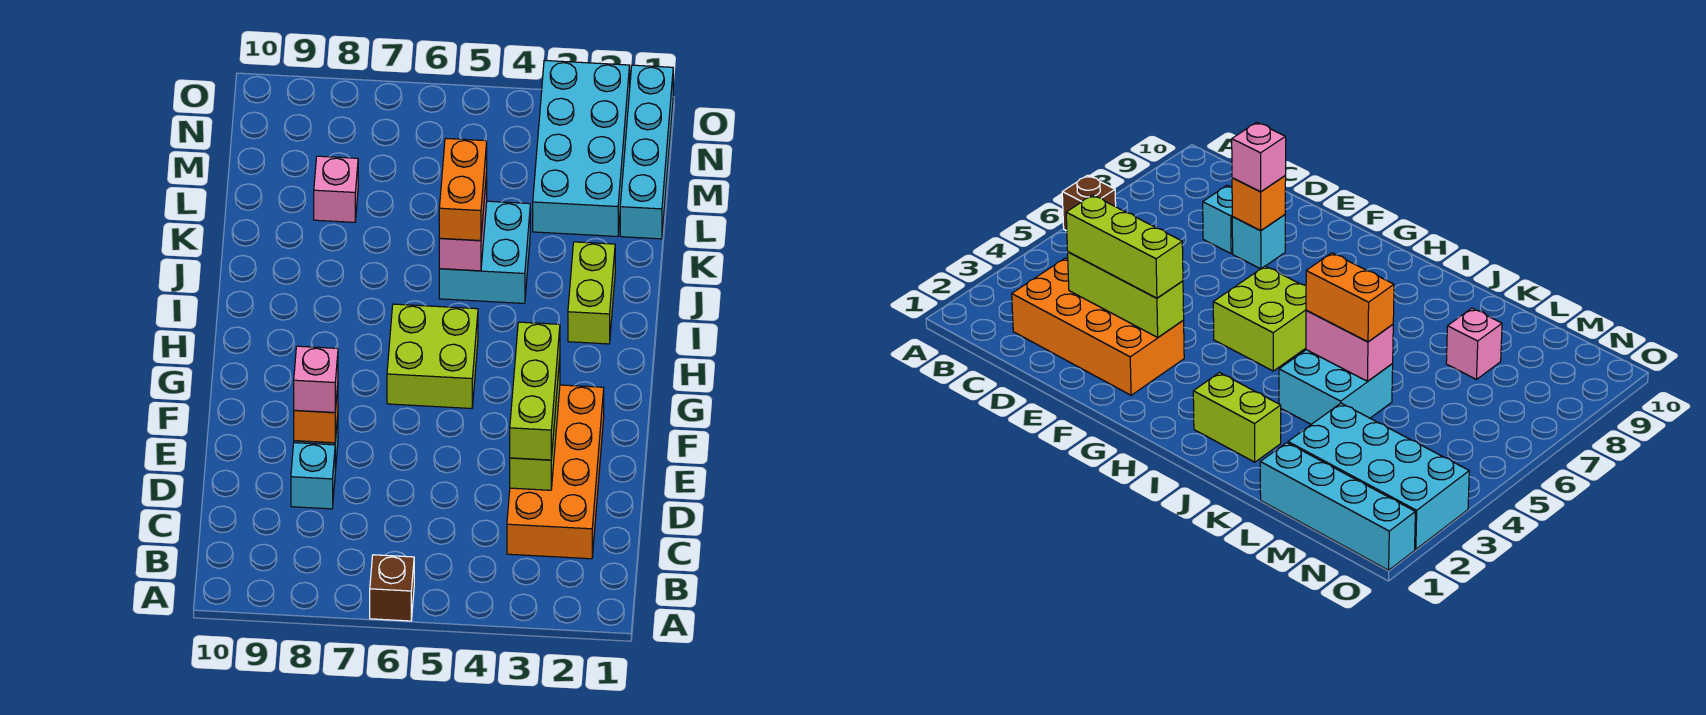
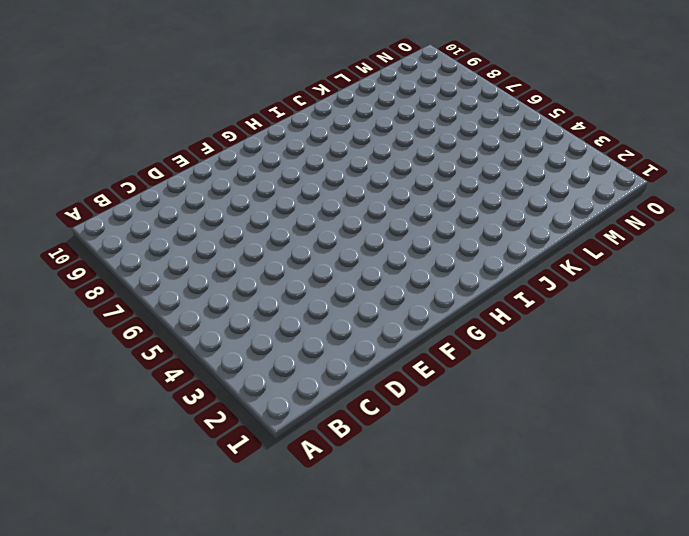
none -> brown brick A6 level 1
none -> orange brick C2:F3 level 1
none -> cyan brick D8 level 1

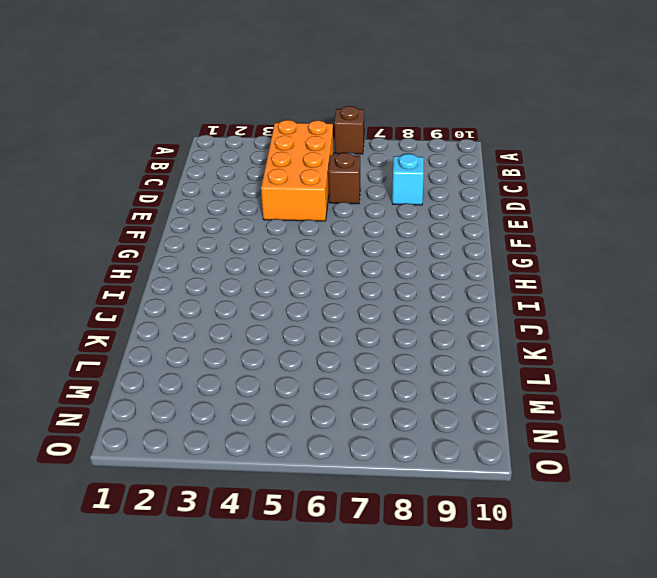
orange brick B4:E5 level 1 -> orange brick C2:F3 level 1
brown brick D6 level 1 -> none
none -> cyan brick E8 level 1
none -> lime brick G5:H6 level 1
none -> lime brick I2:J2 level 1

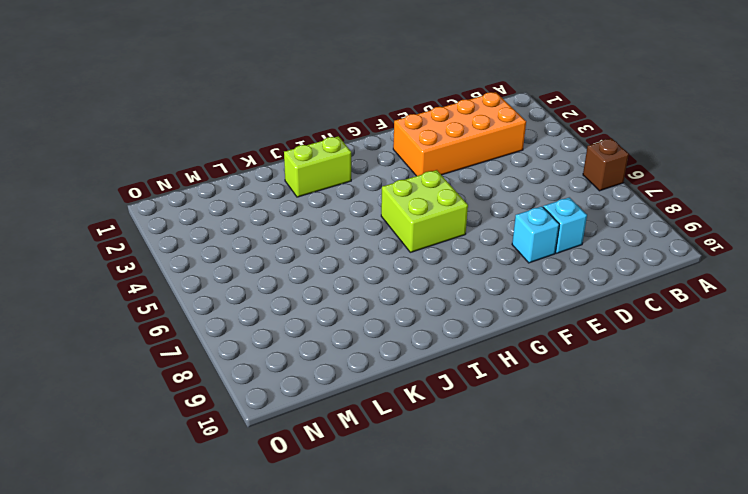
none -> cyan brick J4:K5 level 1
none -> cyan brick L1:O1 level 1
none -> cyan brick L2:O3 level 1

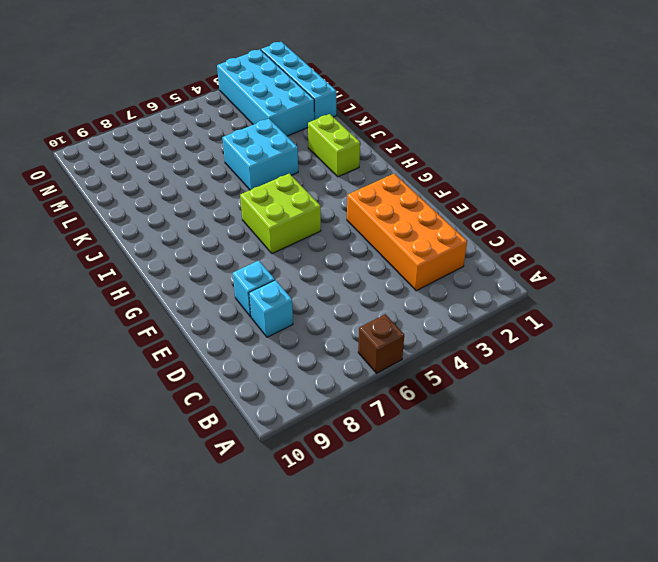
none -> pink brick L8 level 1
none -> lime brick D3:F3 level 2
none -> orange brick E8 level 2

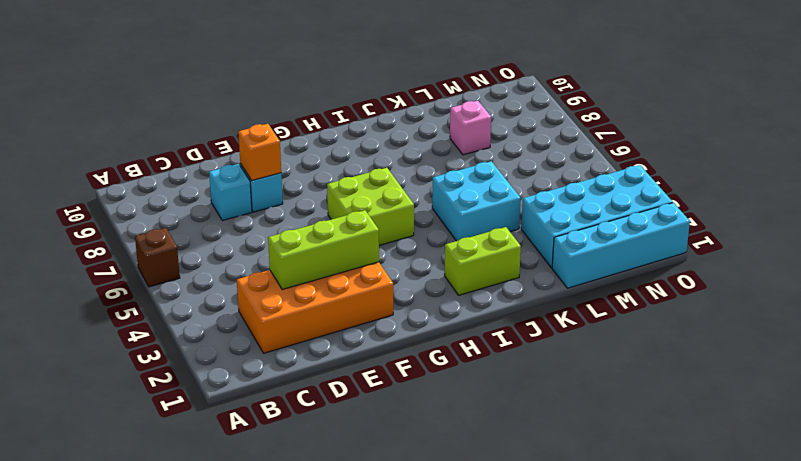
none -> pink brick J5:K5 level 2
none -> lime brick D3:F3 level 3
none -> pink brick E8 level 3

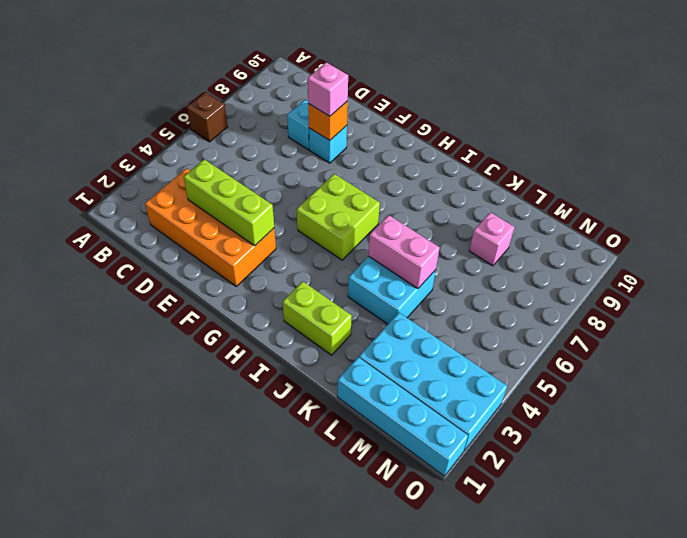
none -> lime brick D3:F3 level 3
none -> orange brick J5:K5 level 3

